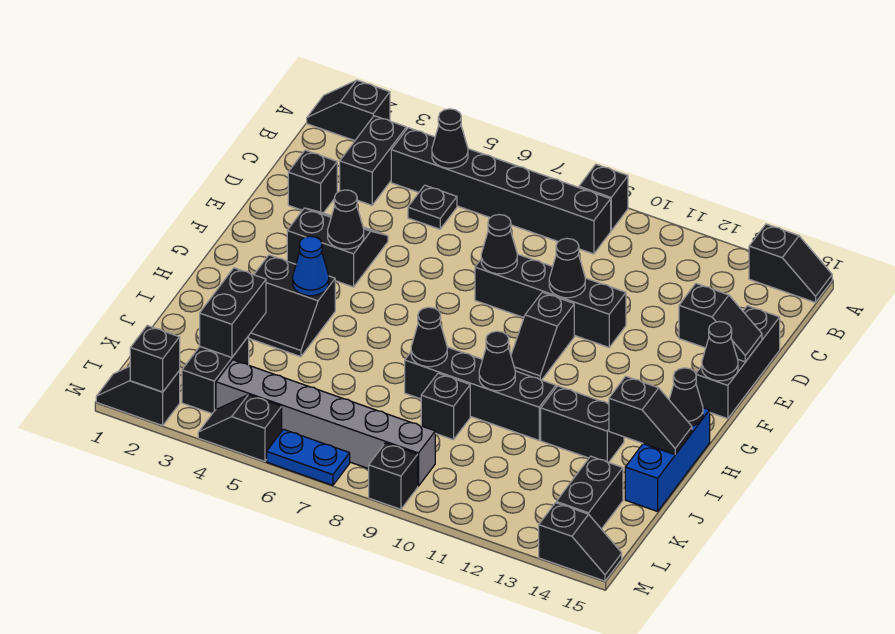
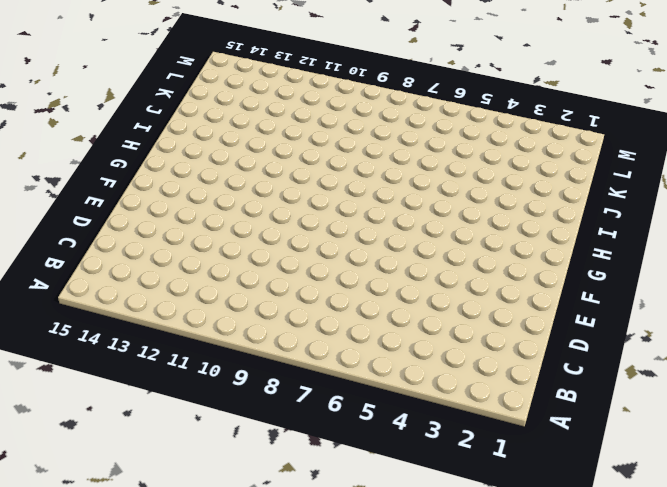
none -> black slope A1:A2 level 1 top 2
none -> black brick A9 level 1
none -> black slope A14:A15 level 1 top 14
none -> black brick B3:C3 level 1

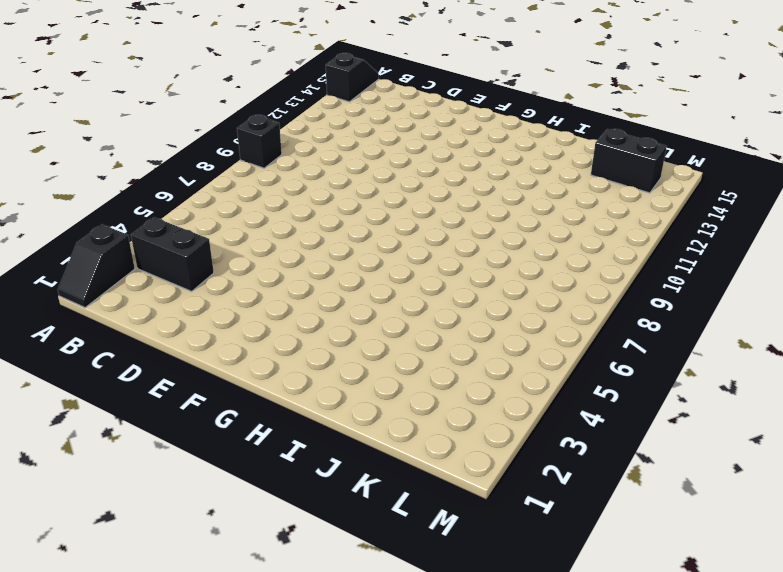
none -> black brick B4:B9 level 1
none -> black plate C5 level 1
none -> black brick D2 level 1
none -> black brick D15:F15 level 1

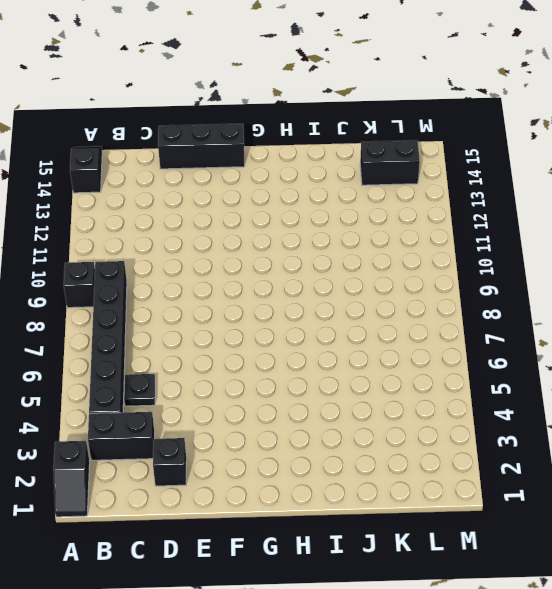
none -> black slope E3:F4 level 1 top F
none -> black brick E8:E11 level 1
none -> black slope F10:G10 level 1 top F
none -> black slope H3:I4 level 1 top H

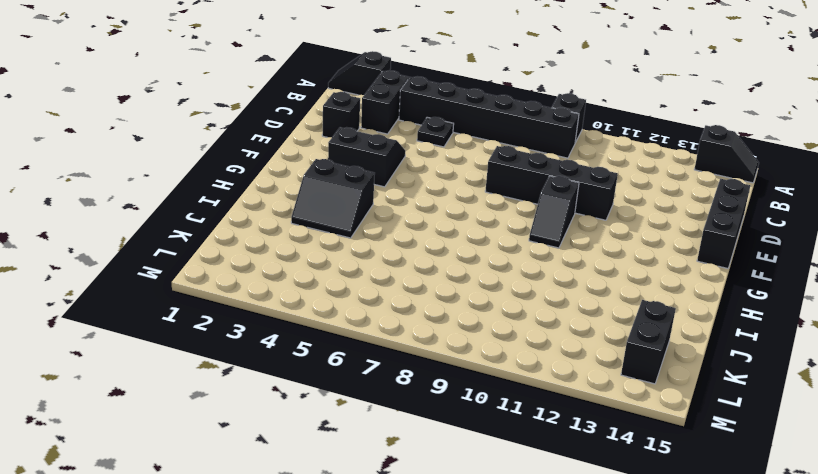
none -> blue brick H15:J15 level 1
none -> black brick I8:I11 level 1
none -> black brick I12:I13 level 1
none -> black brick J9 level 1

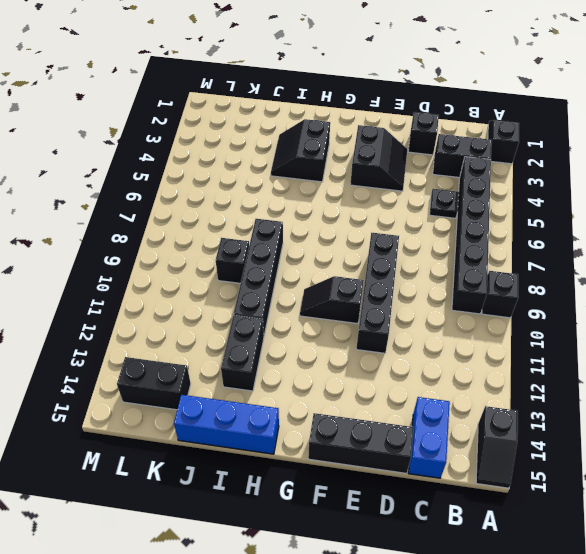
blue brick C14:C15 level 1 -> none
none -> black brick K3:L3 level 1
none -> grey brick L4:L9 level 1
none -> black slope M1:M2 level 1 top 2
none -> black slope M4:M5 level 1 top 5

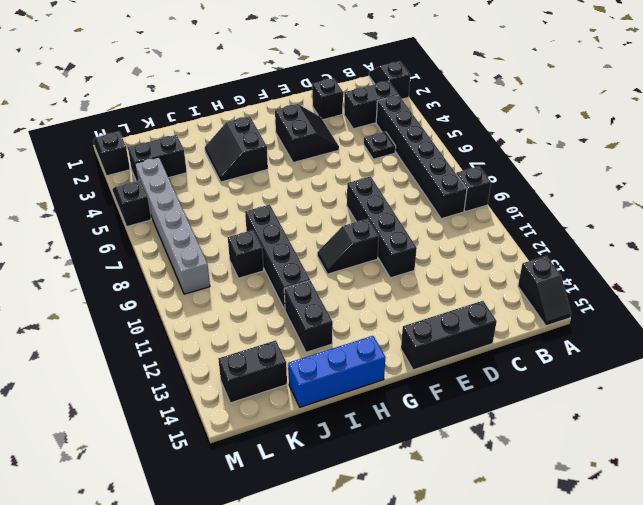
none -> blue plate M6:M7 level 1
none -> black brick M9 level 1
none -> black slope M14:M15 level 1 top 14
none -> black cone B5 level 2

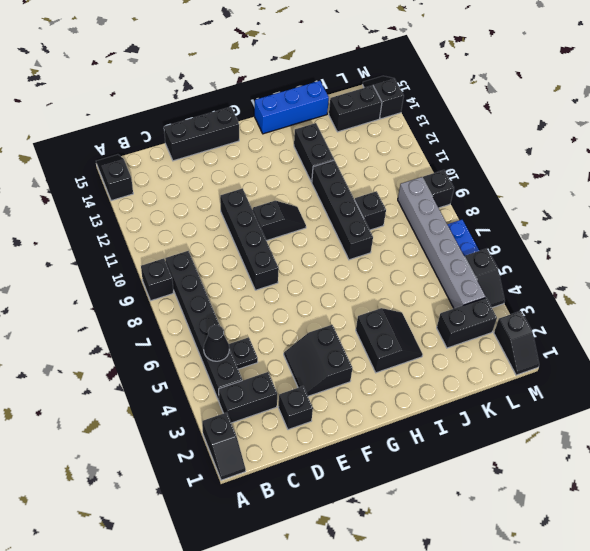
none -> black cone E8 level 2
none -> black cone E10 level 2
none -> black slope E14:E15 level 2 top 14
none -> black cone F4 level 2

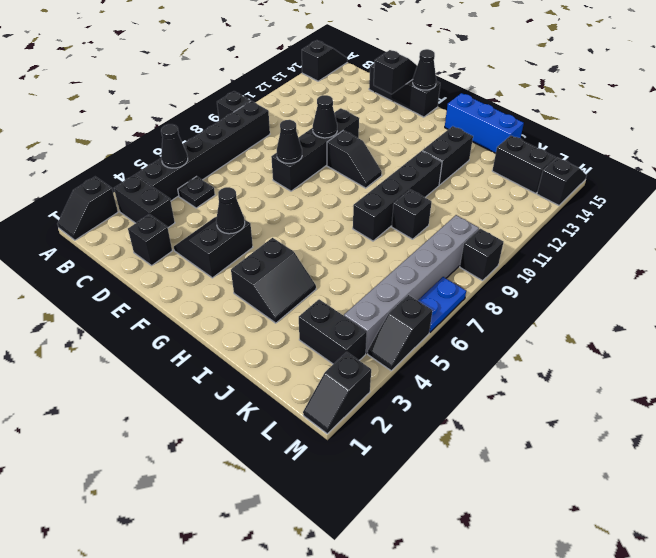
none -> blue cone H4 level 2
none -> black cone H15 level 2
none -> black cone I8 level 2
none -> black cone I10 level 2

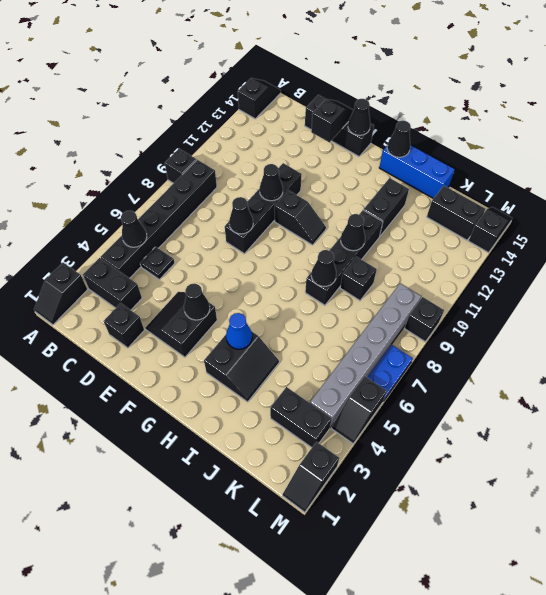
none -> black slope I14:I15 level 2 top 14
none -> black brick J3:K3 level 2
none -> black brick M2 level 2

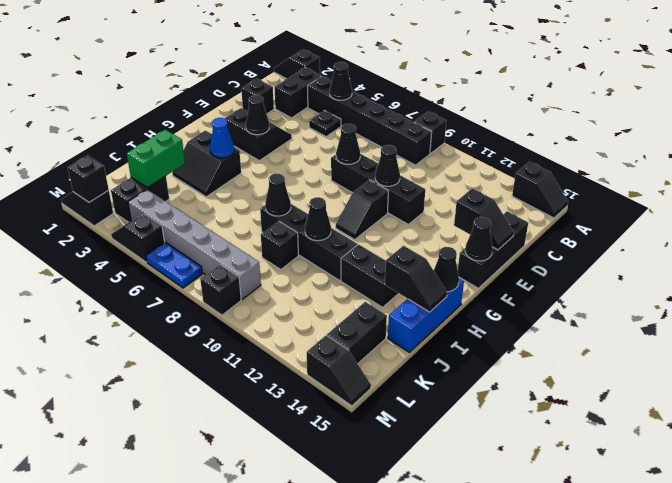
green brick J3:K3 level 2 -> black brick J3:K3 level 2

